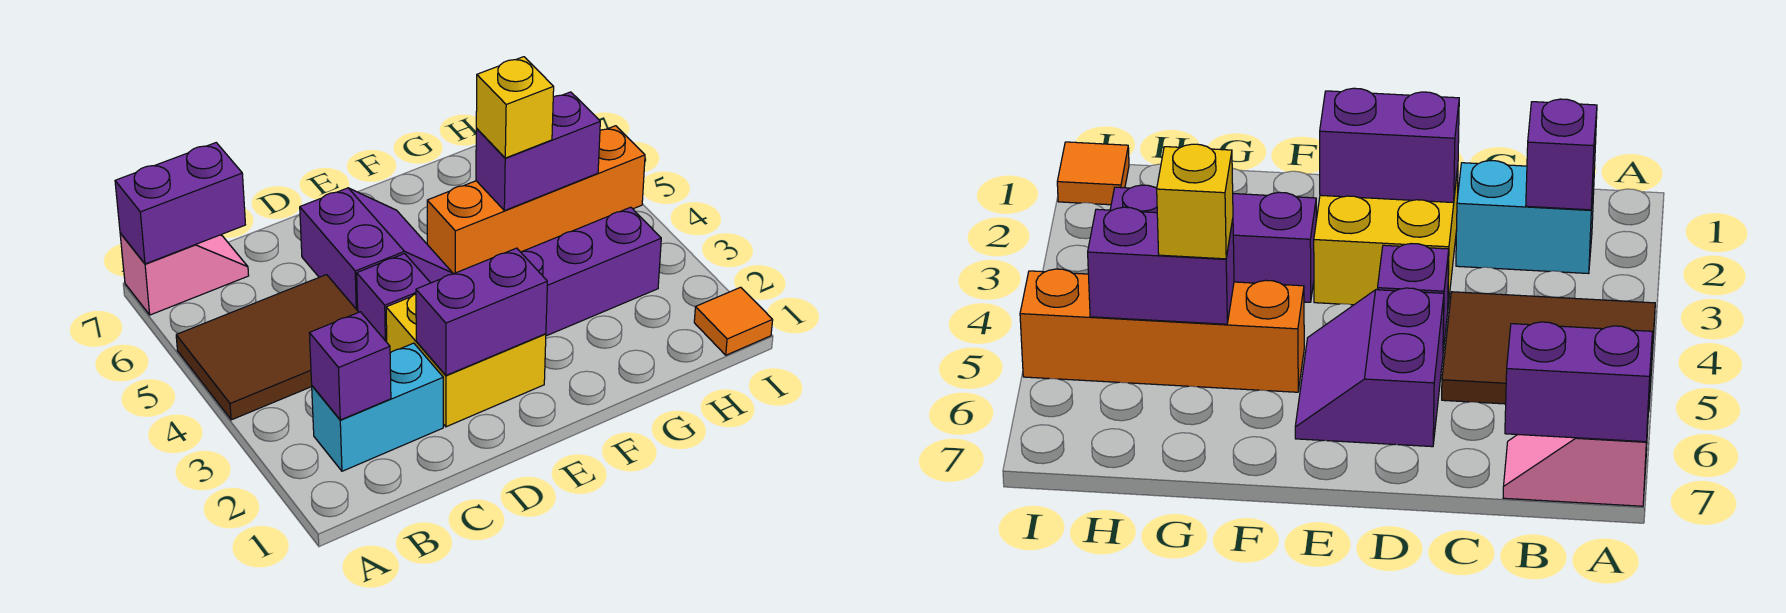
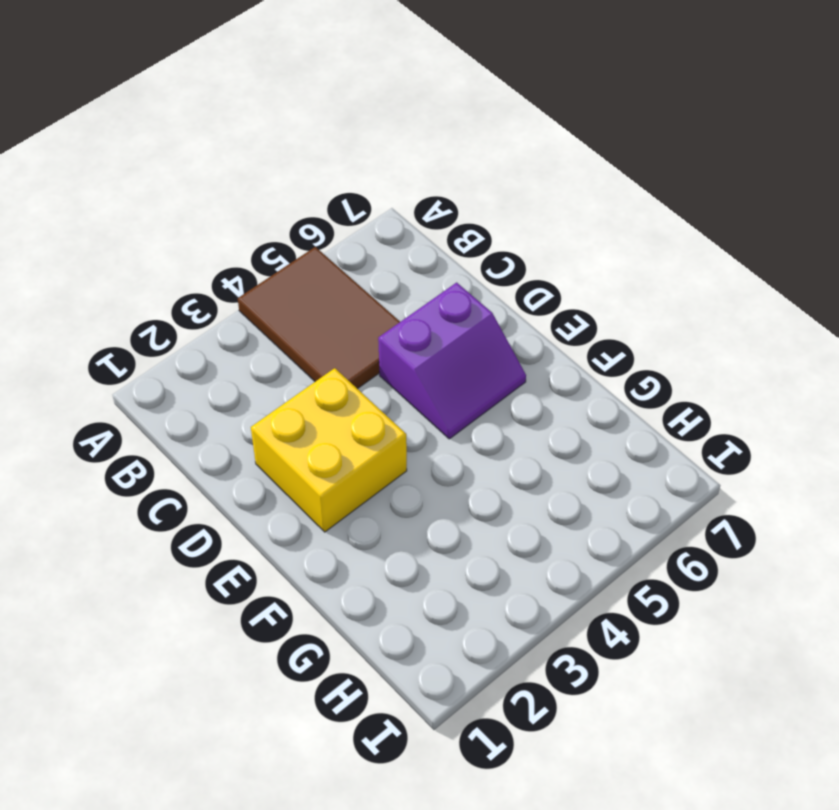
none -> pink slope A7:B7 level 1 top A
none -> cyan brick B2:C2 level 1
none -> purple brick D4 level 1

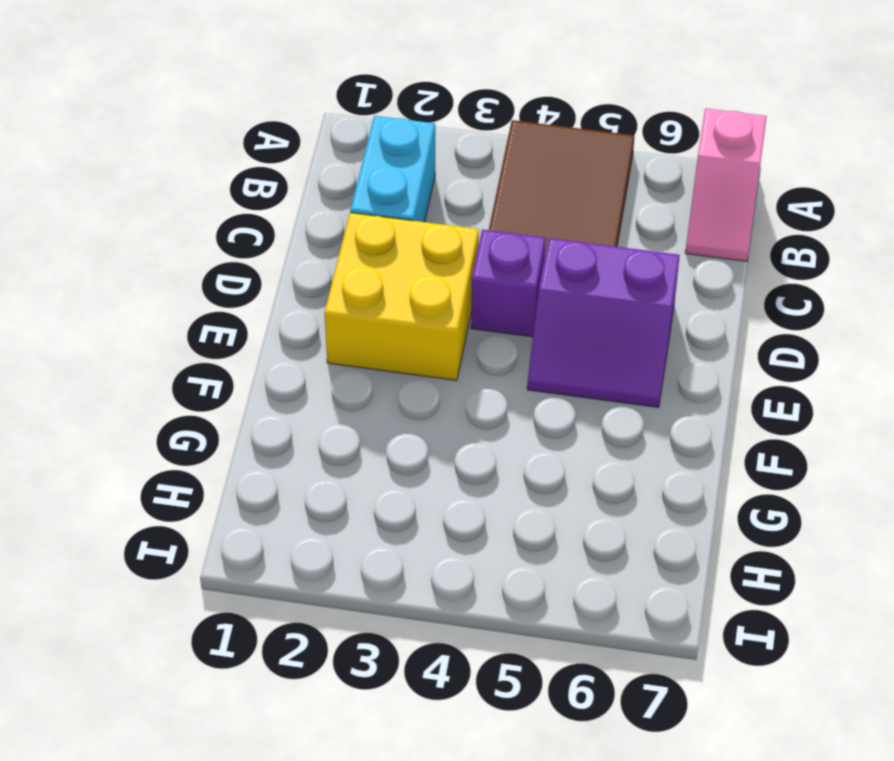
none -> purple brick F3:H3 level 1
none -> orange brick F5:I5 level 1
none -> orange tile I1 level 1

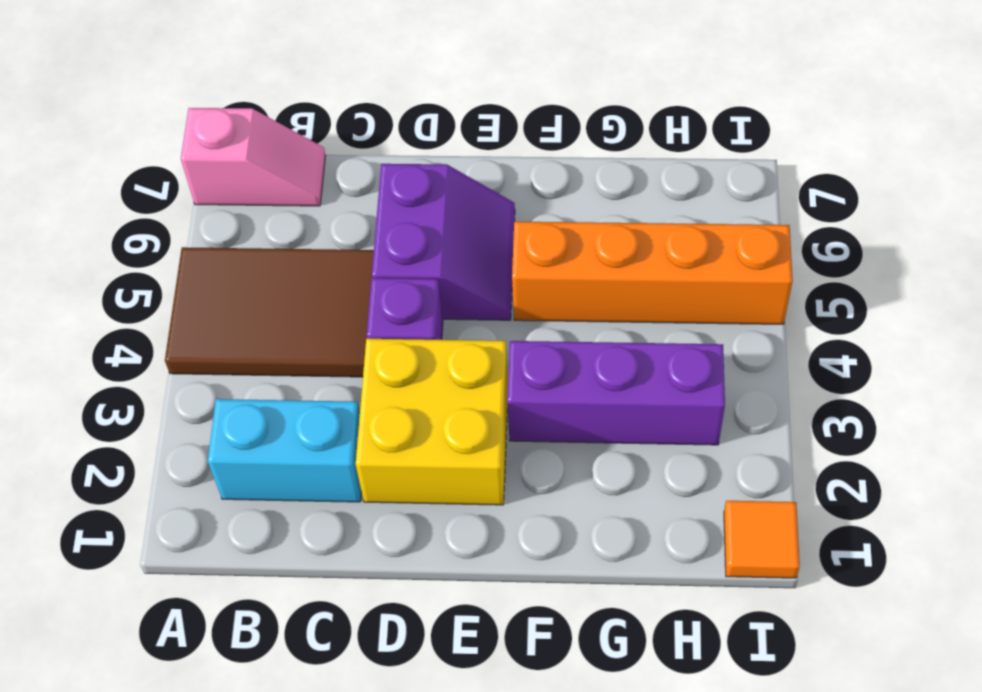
none -> purple brick A7:B7 level 2
none -> purple brick B2 level 2
none -> purple brick D2:E2 level 2

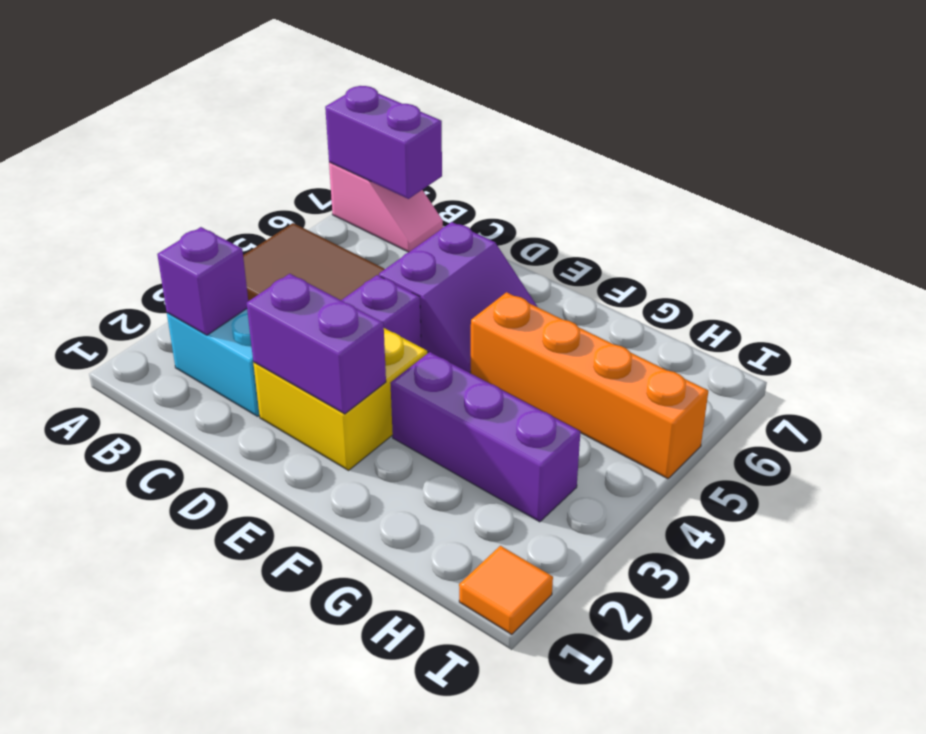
none -> purple brick G5:H5 level 2
none -> yellow brick G5 level 3

